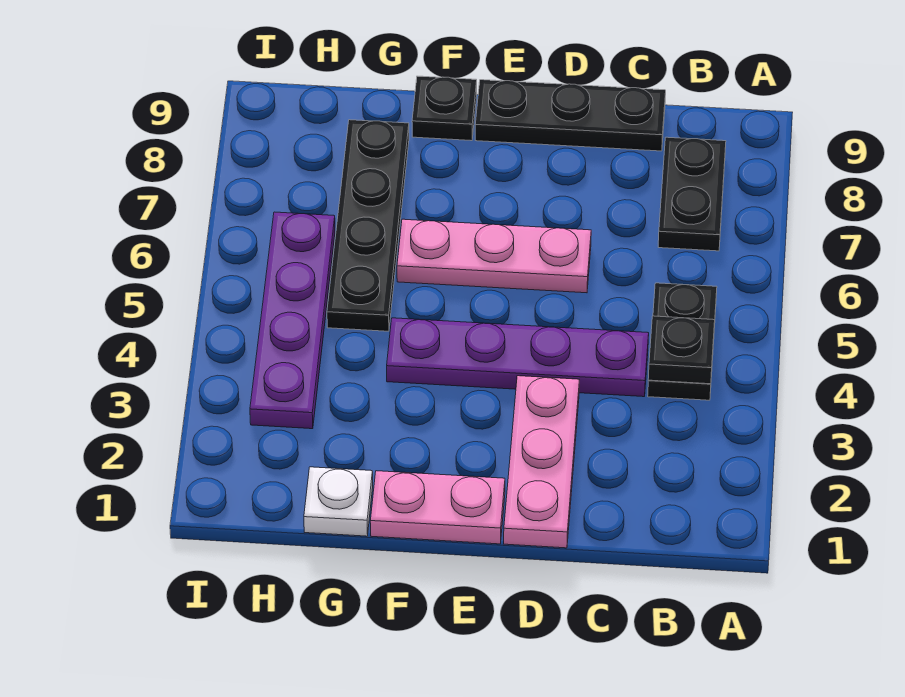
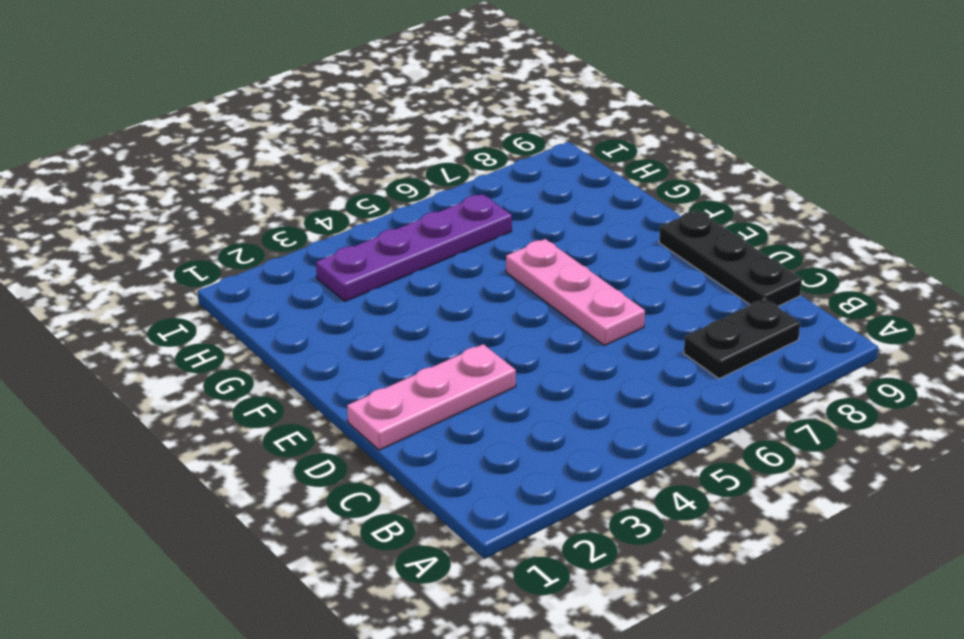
none -> black plate B4:B5 level 1
none -> purple plate C4:F4 level 1
none -> pink plate E1:F1 level 1

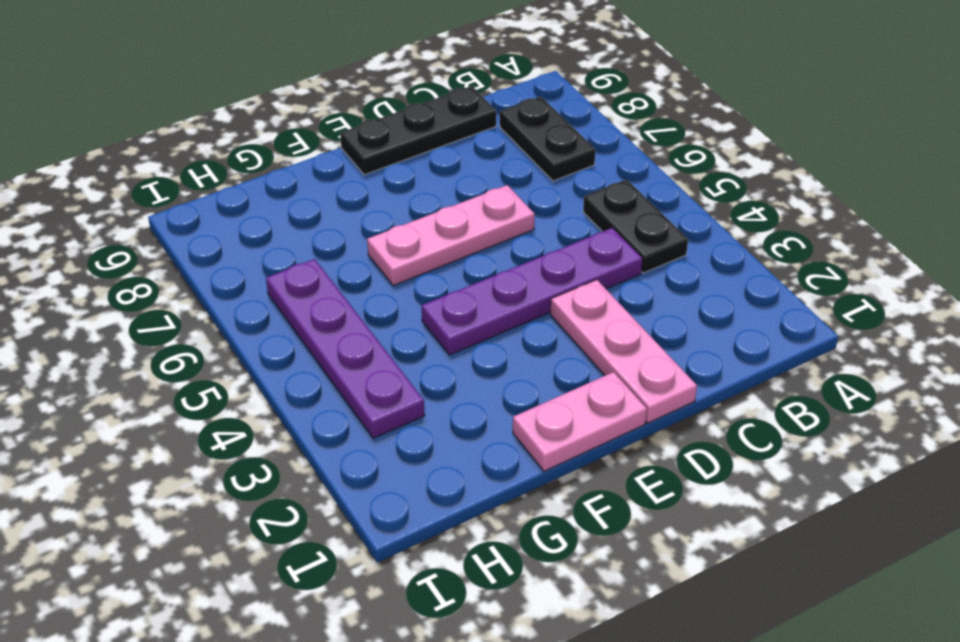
none -> black plate F9 level 1
none -> white plate G1 level 1
none -> black plate G5:G8 level 1

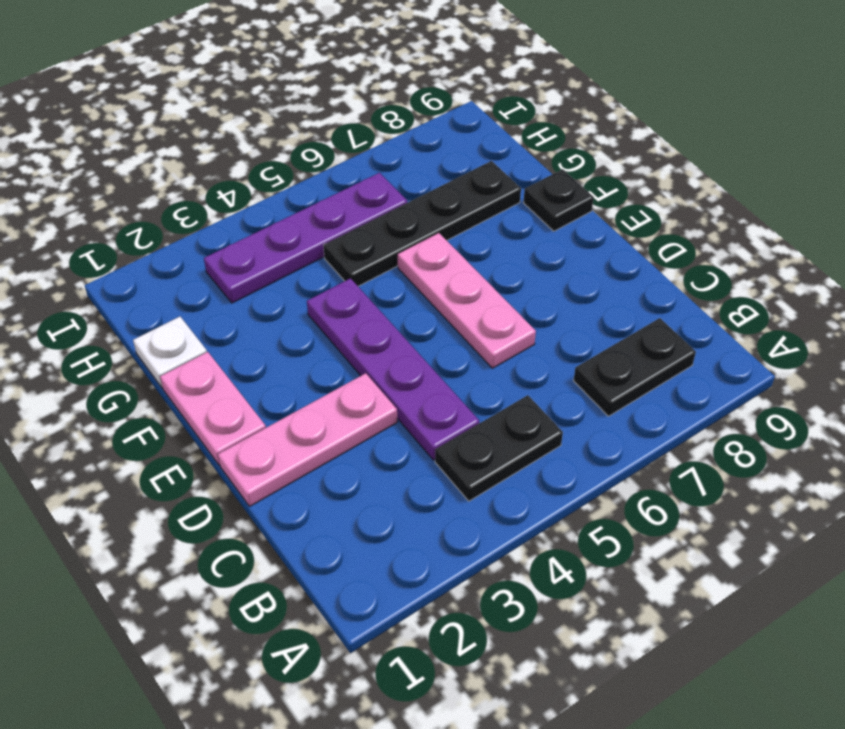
none -> black plate C9:E9 level 1
none -> black plate B4 level 2

